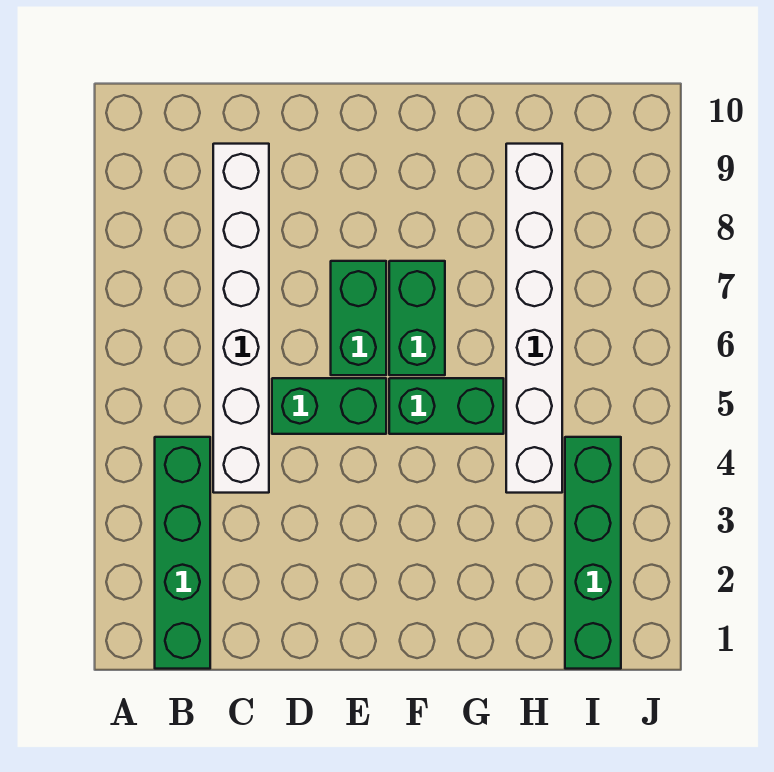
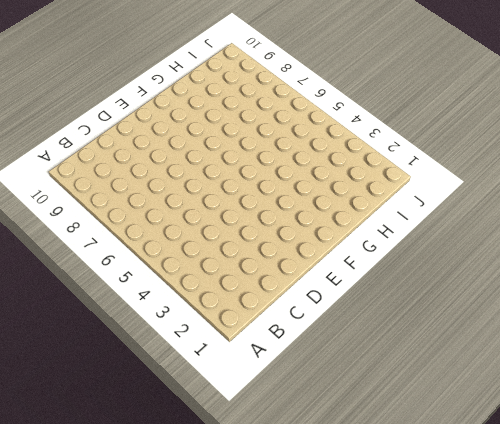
none -> green brick B1:B4 level 1
none -> white brick C4:C9 level 1

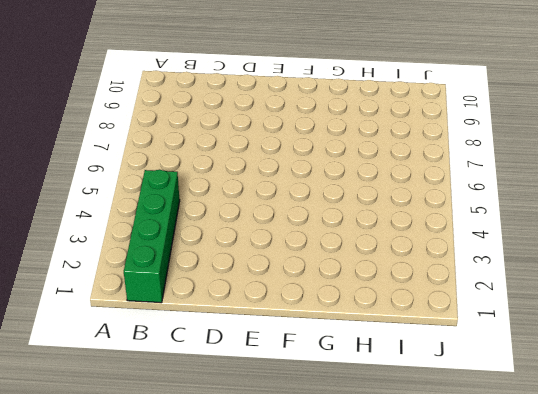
none -> white brick C4:C9 level 1
none -> green brick D5:E5 level 1

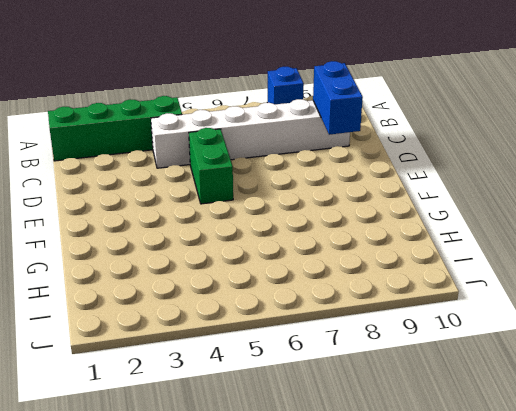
blue brick A8 level 1 -> none
blue brick C9:D9 level 2 -> none
none -> green brick E6:E7 level 1
none -> green brick F5:G5 level 1

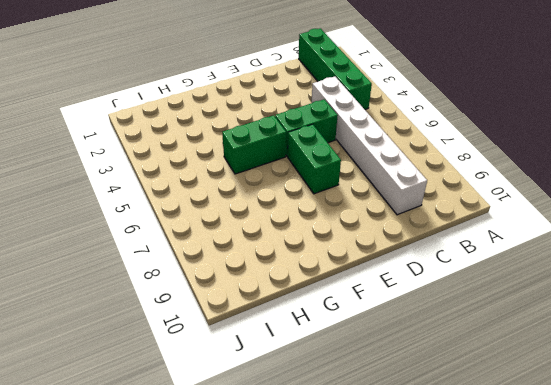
none -> green brick F6:F7 level 1
none -> white brick H4:H9 level 1

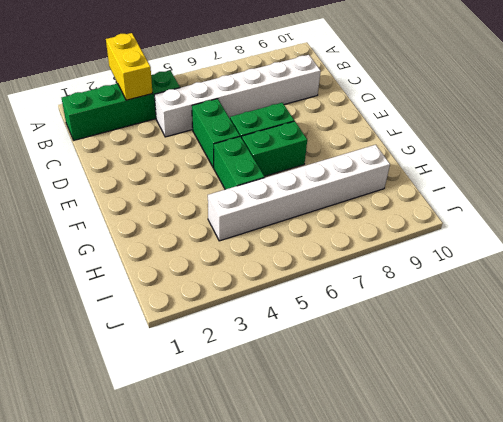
yellow brick A3:B3 level 2 -> none
none -> green brick I1:I4 level 1

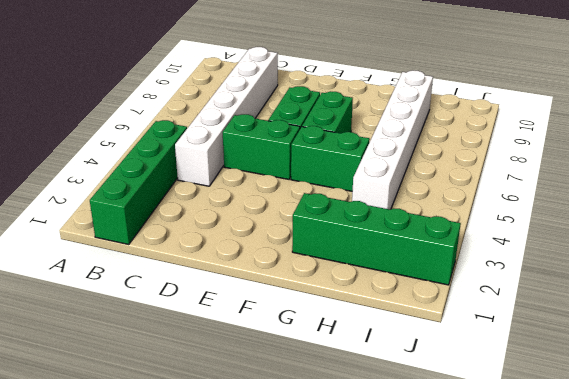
green brick G2:J2 level 1 -> green brick I1:I4 level 1

